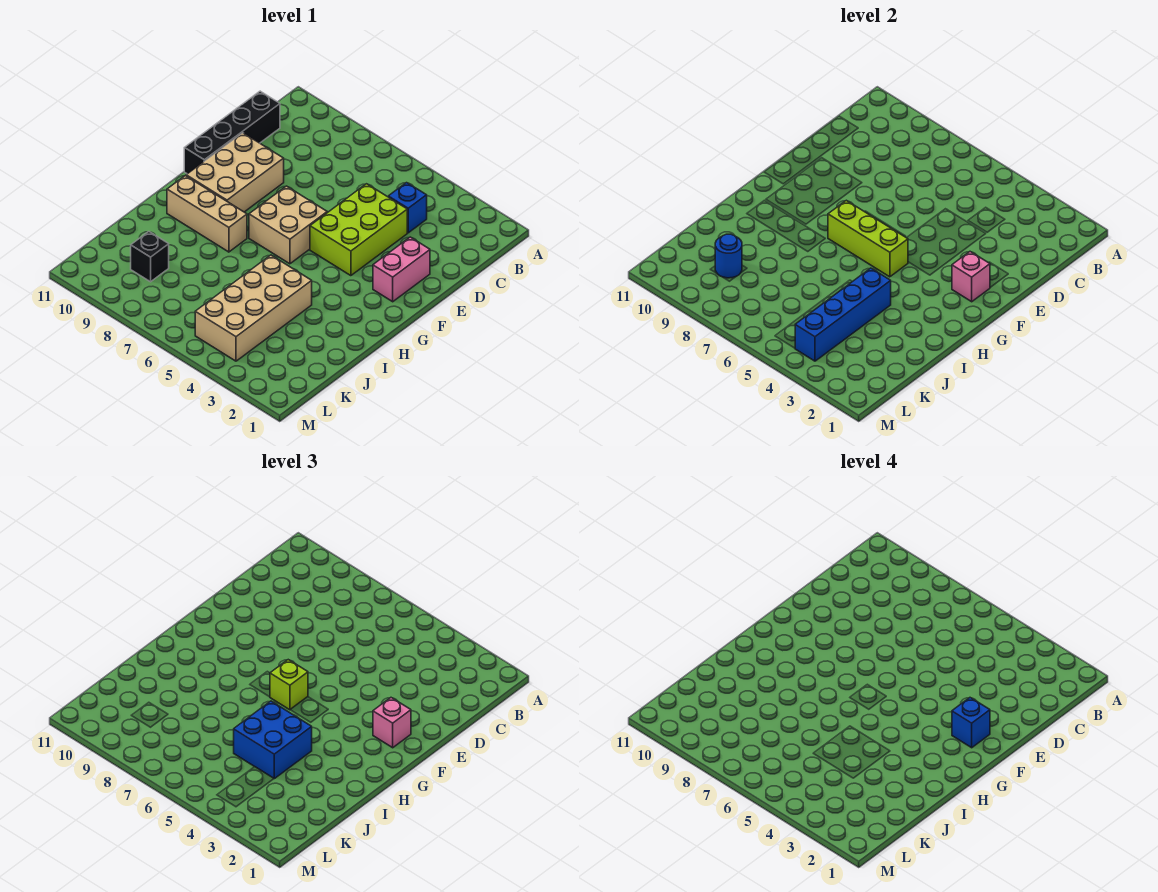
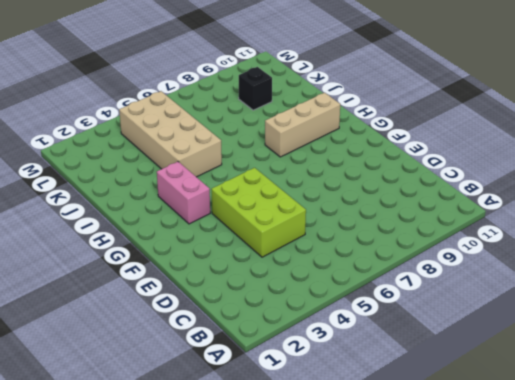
pink brick G3:H3 level 1 -> pink brick E2:F2 level 1
none -> blue brick C4 level 1
none -> black brick C11:F11 level 1
none -> tan brick E9:G10 level 1

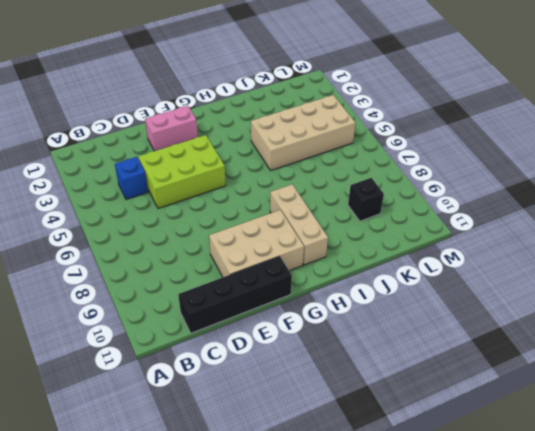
none -> tan brick F6:G7 level 1
none -> pink brick F2 level 2
none -> lime brick G5:G7 level 2

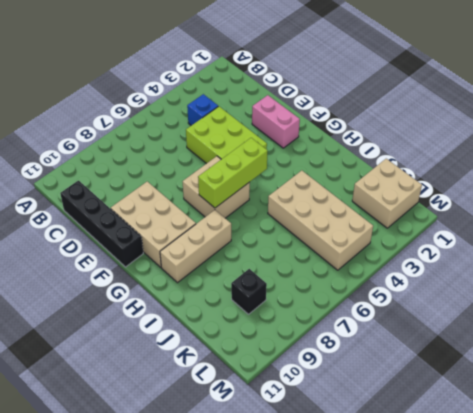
tan brick K1:L2 level 1 -> none
none -> pink brick F2 level 2
none -> blue brick I4:L4 level 2
none -> blue round brick K9 level 2

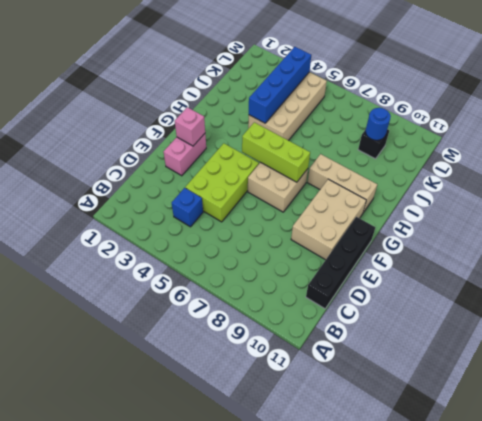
none -> pink brick F2 level 3
none -> lime brick G6 level 3
none -> blue brick I4:J5 level 3

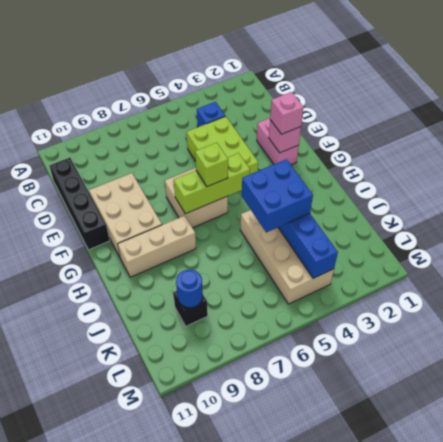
none -> blue brick F2 level 4

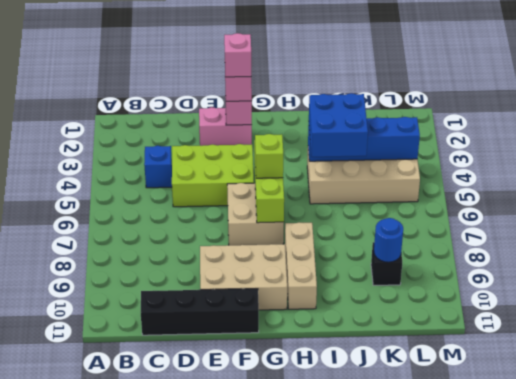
pink brick F2 level 4 -> blue brick F2 level 4

